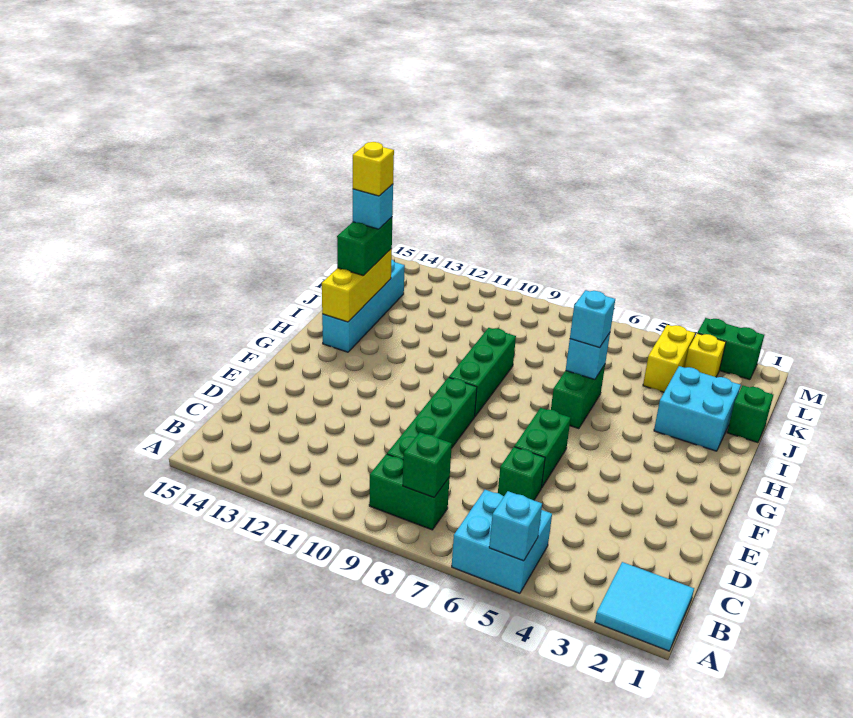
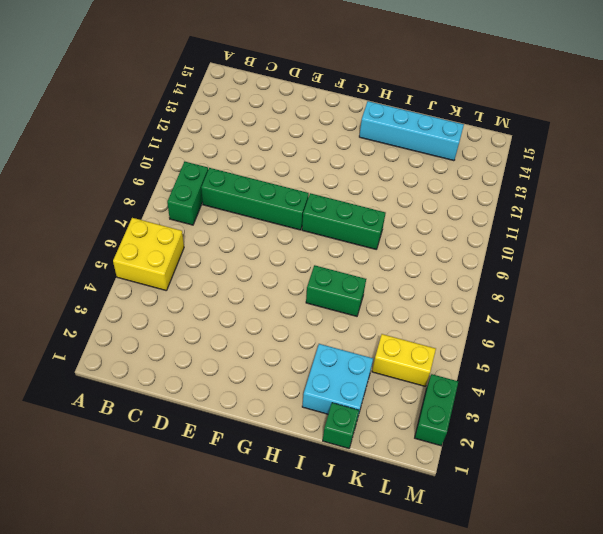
yellow brick A5:B6 level 1 -> cyan brick A5:B6 level 1
none -> cyan tile A1:B2 level 1
none -> green brick D6 level 1
none -> green brick E6:F6 level 1

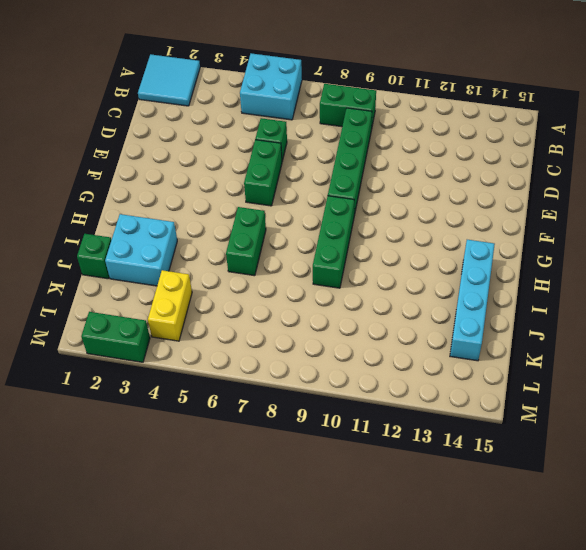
none -> yellow brick L3 level 1
none -> cyan brick A5 level 2
none -> green brick B8 level 2

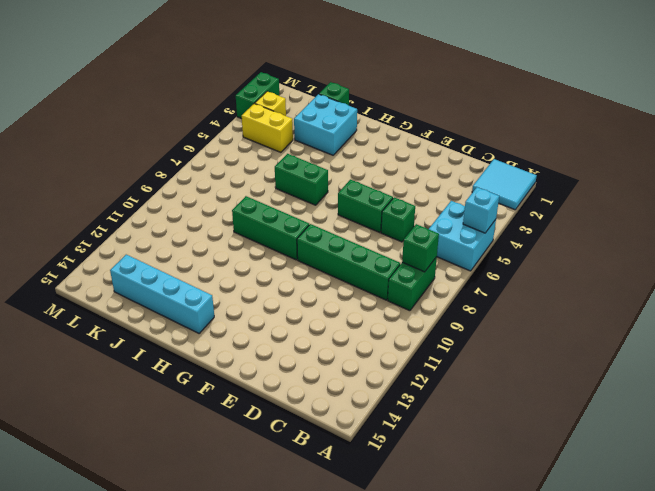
none -> yellow brick H14:J14 level 2
none -> cyan brick I6 level 2
none -> cyan brick I6 level 3

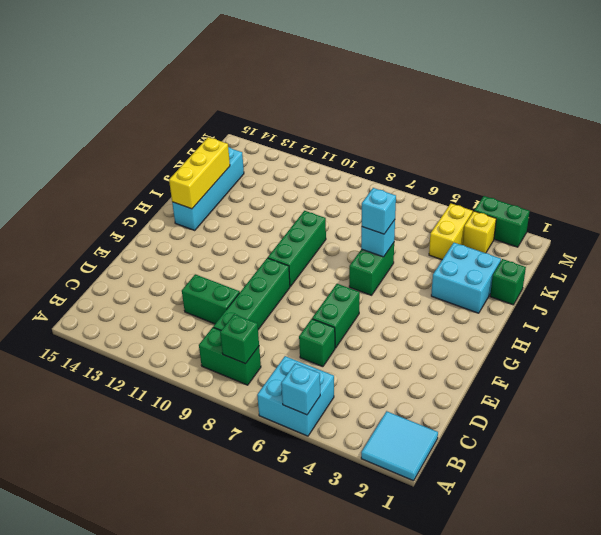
green brick D10:D11 level 1 -> green brick I14:J14 level 3
none -> cyan brick J14 level 4
none -> yellow brick J14 level 5

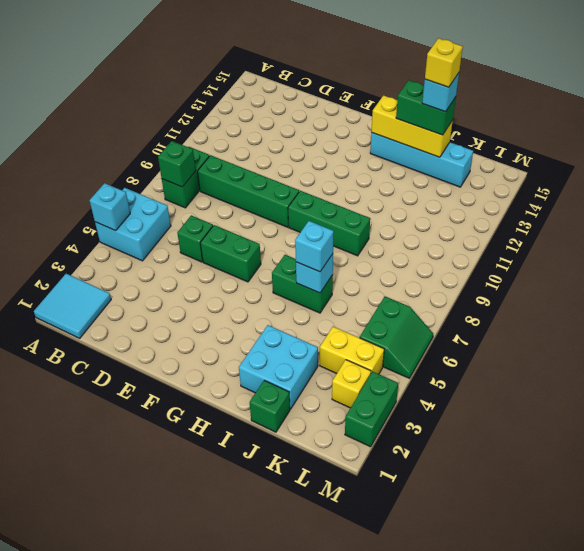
green slope L5:M6 level 1 top L -> none

